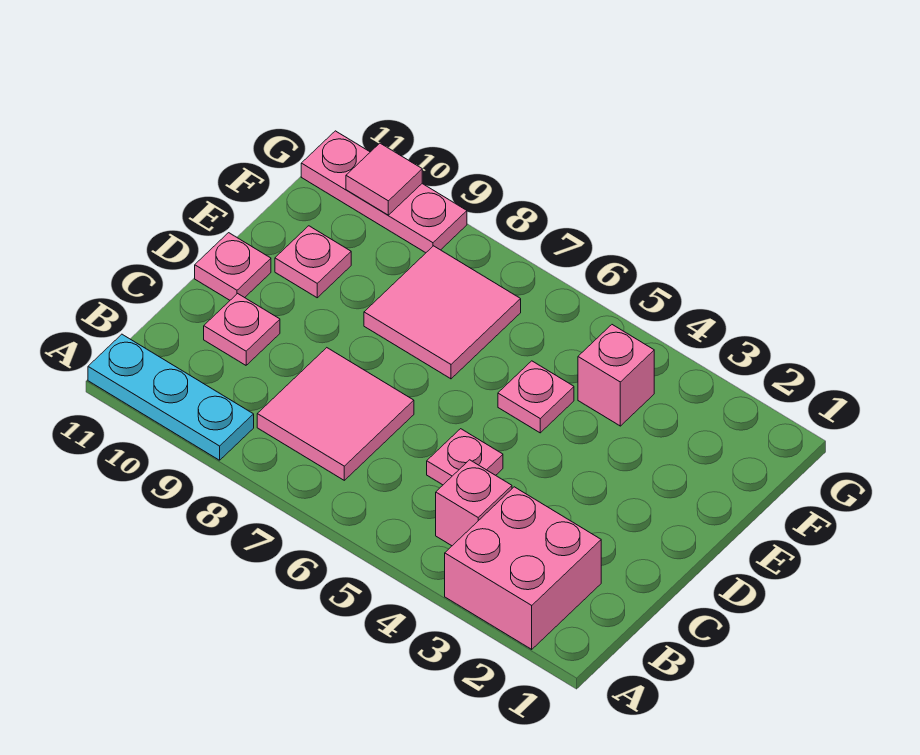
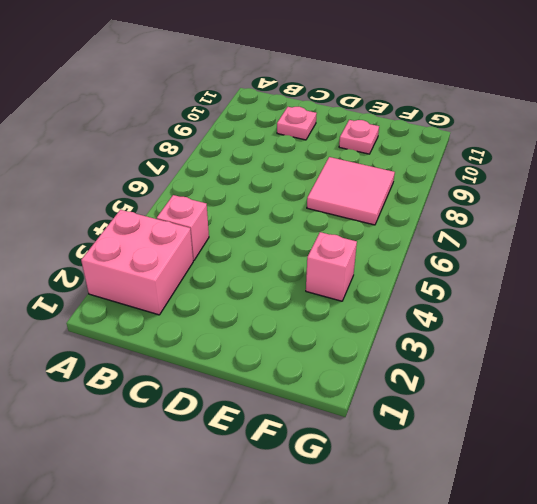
none -> cyan plate A9:A11 level 1
none -> pink tile B7:C8 level 1
none -> pink plate C5 level 1

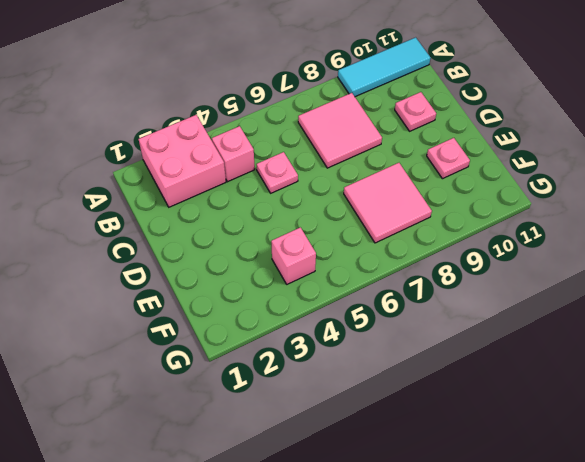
cyan tile A9:A11 level 1 -> cyan plate A9:A11 level 1
none -> pink plate D11 level 1
none -> pink plate E5 level 1
none -> pink plate G9:G11 level 1

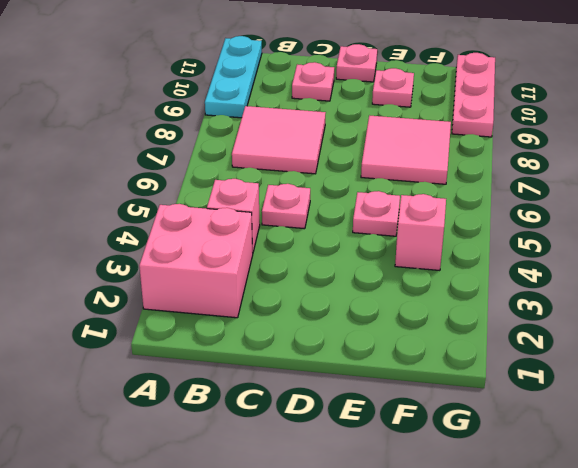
none -> pink tile G10 level 2

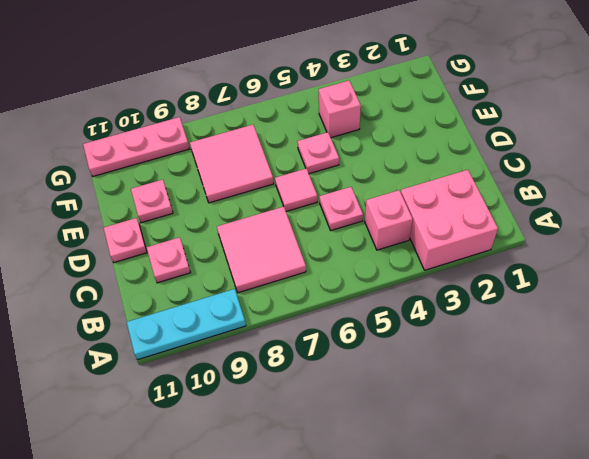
pink tile D6 level 1 -> pink tile G10 level 2

